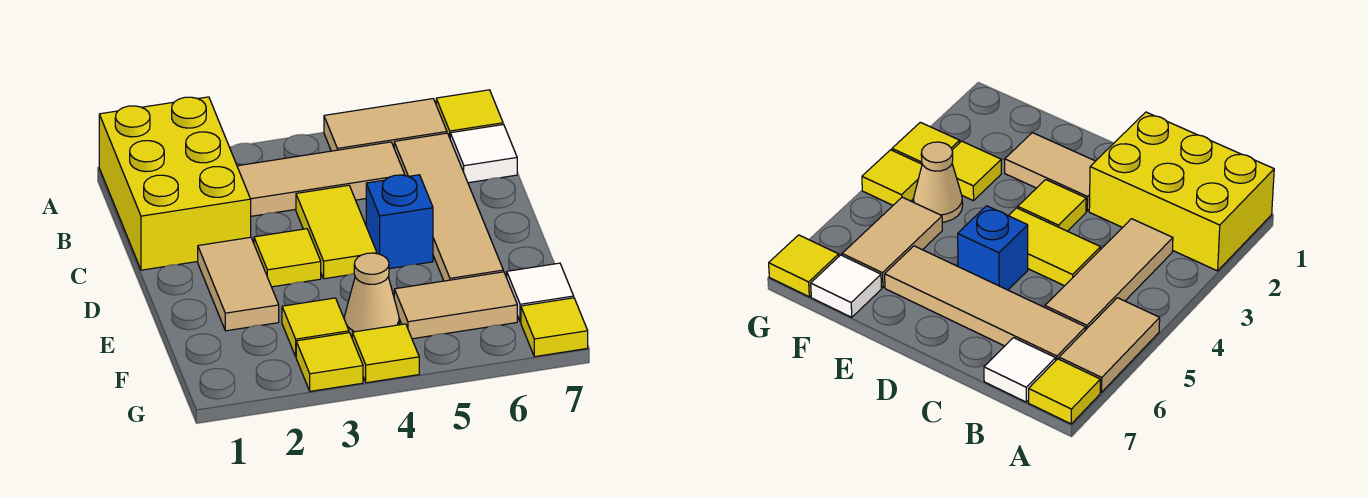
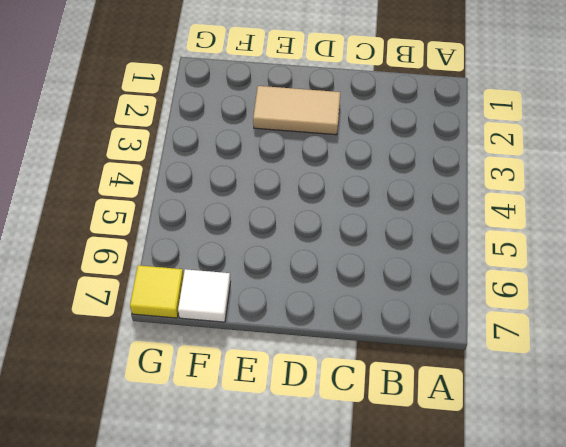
none -> yellow brick A1:C2 level 1
none -> tan tile A5:A6 level 1
none -> yellow tile A7 level 1

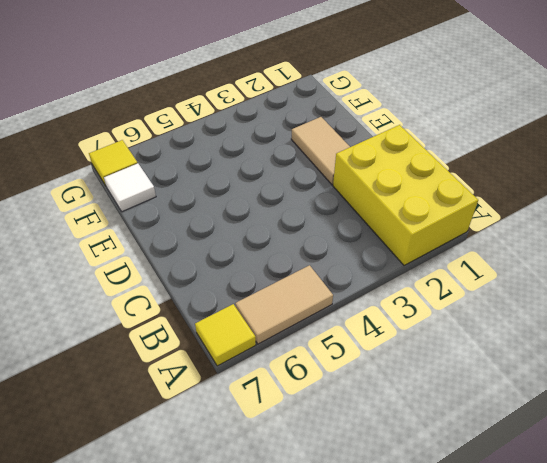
none -> tan tile B3:B5 level 1
none -> tan tile B6:E6 level 1
none -> white tile B7 level 1

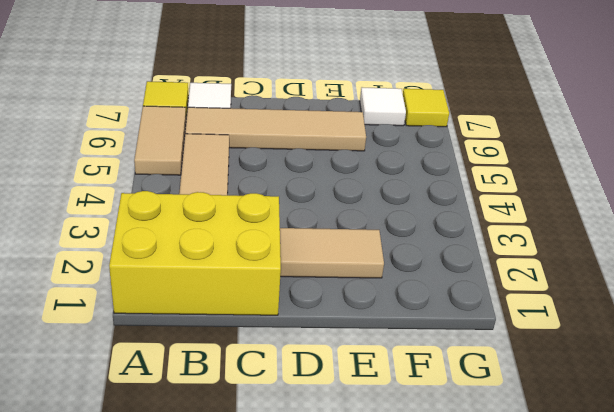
none -> yellow tile C4:D4 level 1
none -> yellow tile D3 level 1
none -> blue brick D5 level 1

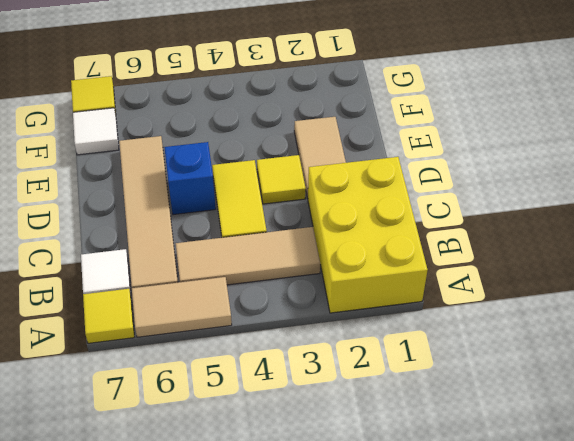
none -> yellow tile F3 level 1
none -> tan cone F4 level 1
none -> tan tile F5:F6 level 1

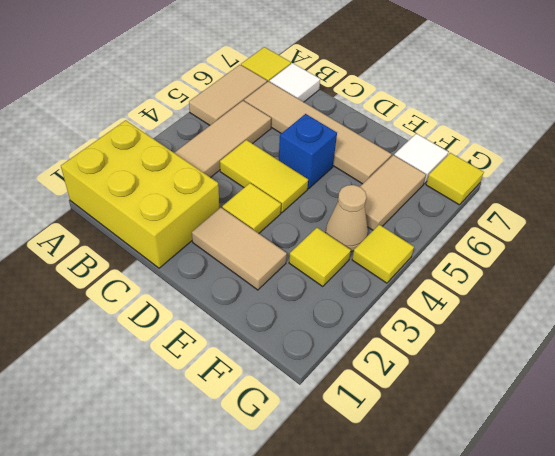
none -> yellow tile G3 level 1

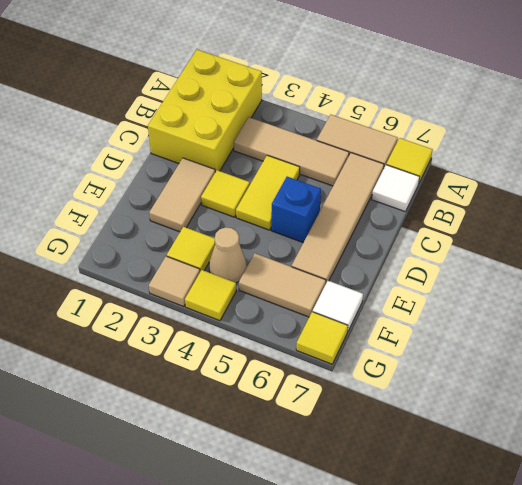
tan tile G3 level 1 -> yellow tile G3 level 1

